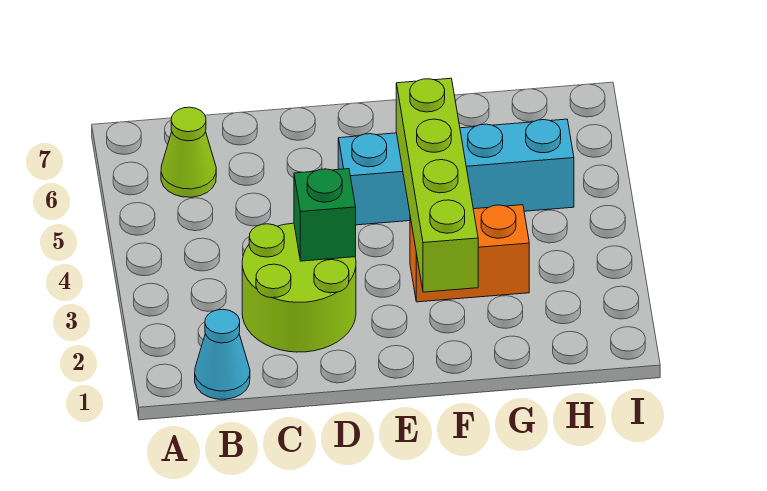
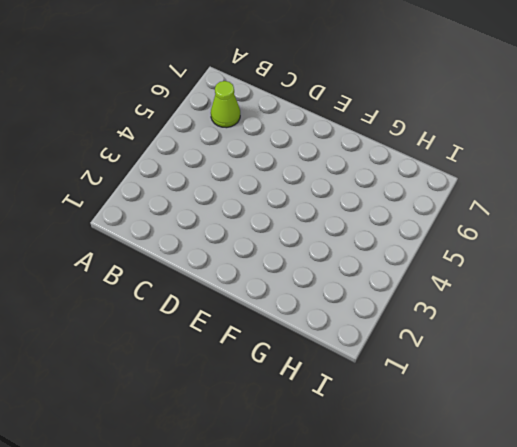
none -> cyan cone B1 level 1
none -> lime round brick C2:D3 level 1

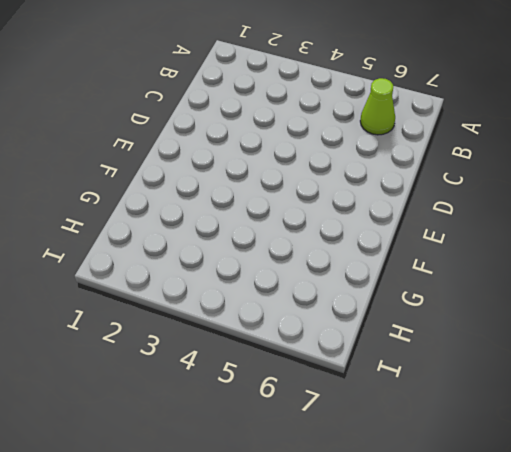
none -> cyan cone B1 level 1
none -> lime round brick C2:D3 level 1

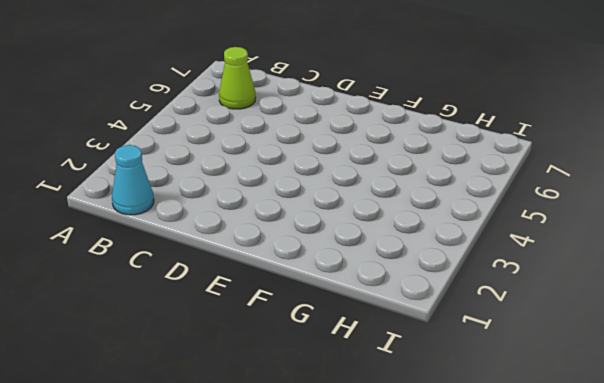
none -> lime round brick C2:D3 level 1
none -> cyan brick E5:H5 level 1

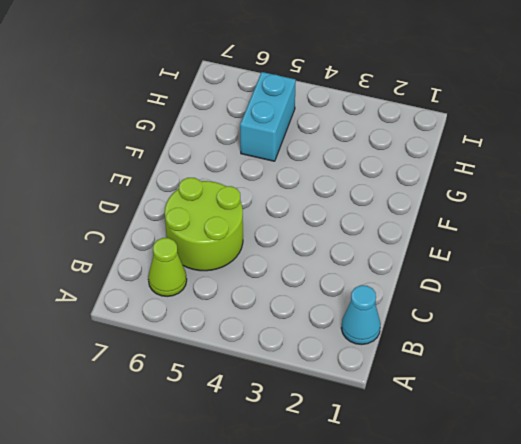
lime round brick C5:D6 level 1 -> lime round brick C2:D3 level 1
cyan brick G5:H5 level 1 -> cyan brick E5:H5 level 1
none -> orange brick F3:G3 level 1
none -> green brick D3 level 2

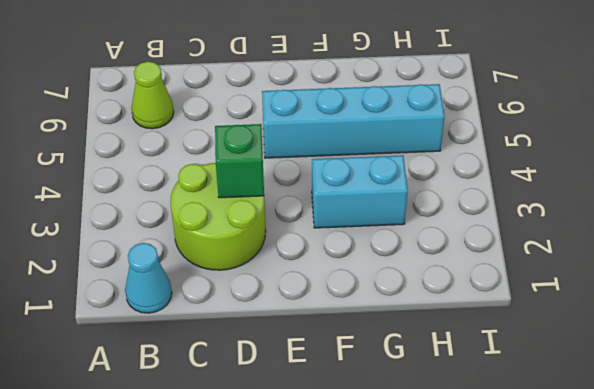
cyan brick F3:G3 level 1 -> orange brick F3:G3 level 1
none -> lime brick F2:F5 level 2

